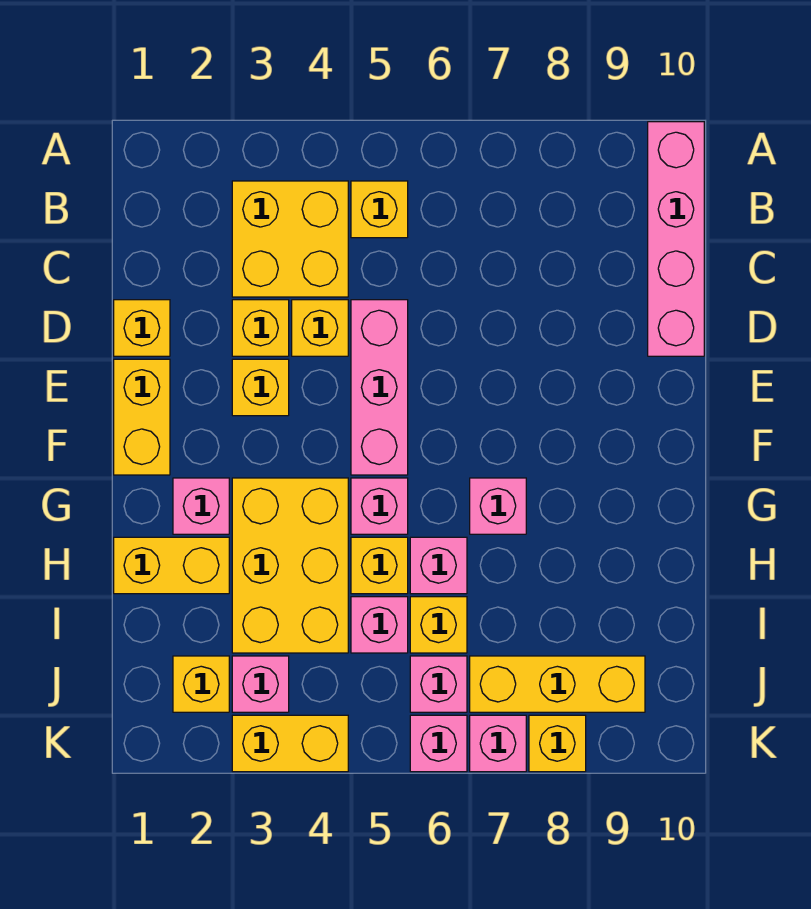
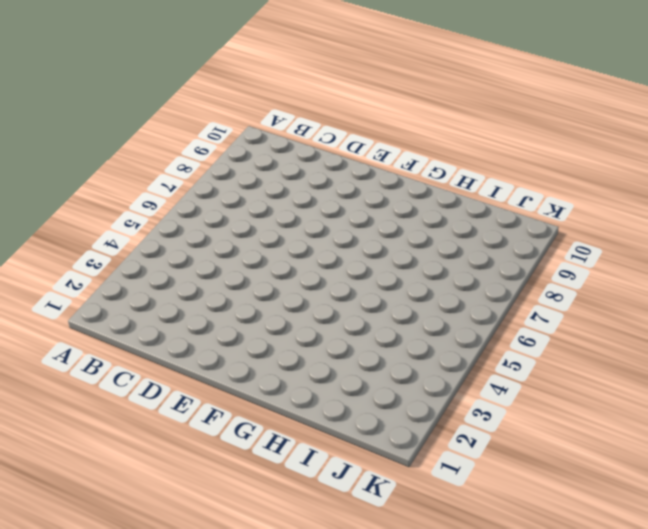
none -> pink brick A10:D10 level 1
none -> yellow brick B3:C4 level 1
none -> yellow brick B5 level 1

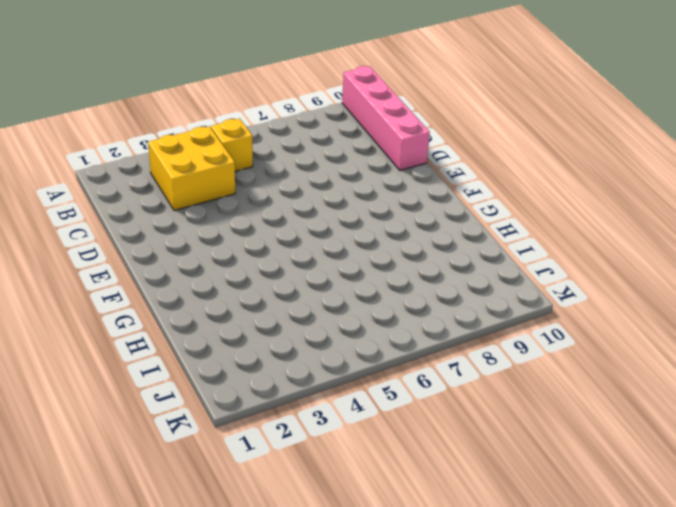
none -> yellow brick D1 level 1
none -> yellow brick D3 level 1
none -> yellow brick D4 level 1

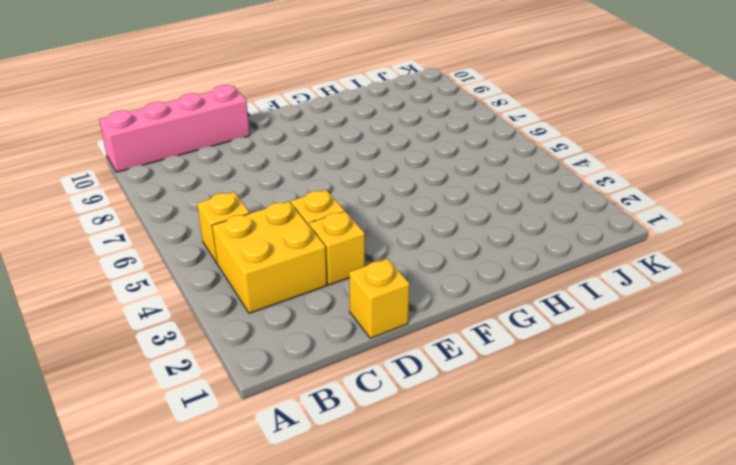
none -> pink brick D5:F5 level 1
none -> yellow brick E1:F1 level 1
none -> yellow brick E3 level 1

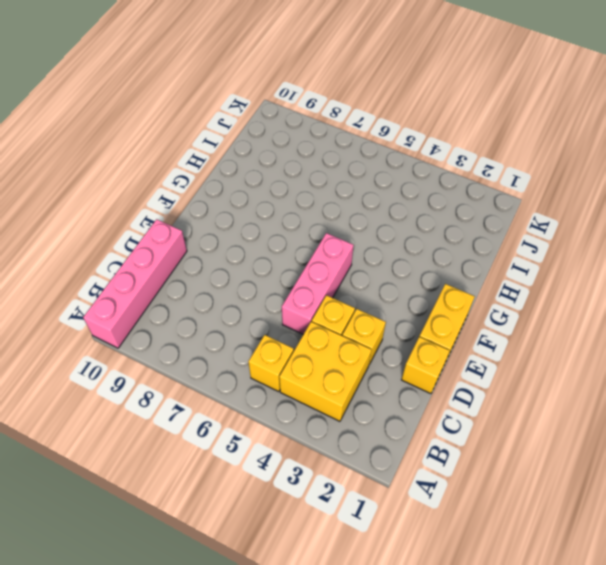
none -> yellow brick E3 level 1
none -> pink brick G2 level 1
none -> yellow brick G3:I4 level 1

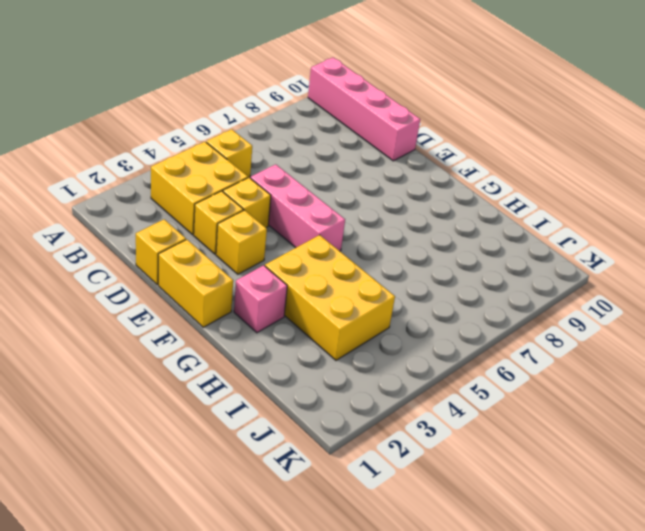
none -> pink brick G5 level 1
none -> pink brick G7 level 1
none -> yellow brick H1:H2 level 1

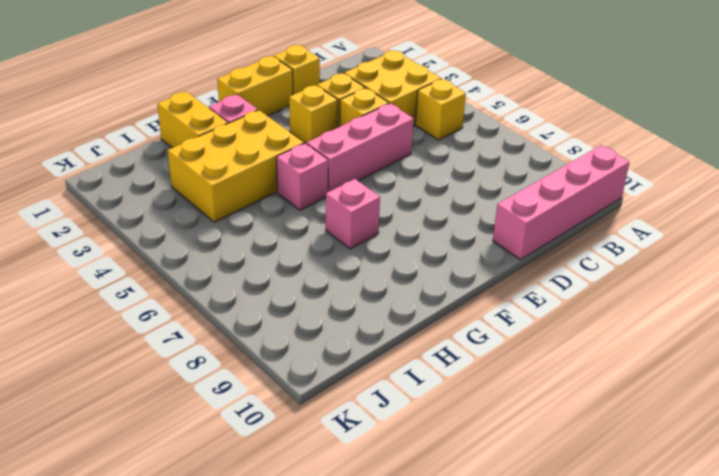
none -> yellow brick H5 level 1
none -> pink brick H6 level 1
none -> pink brick I5 level 1

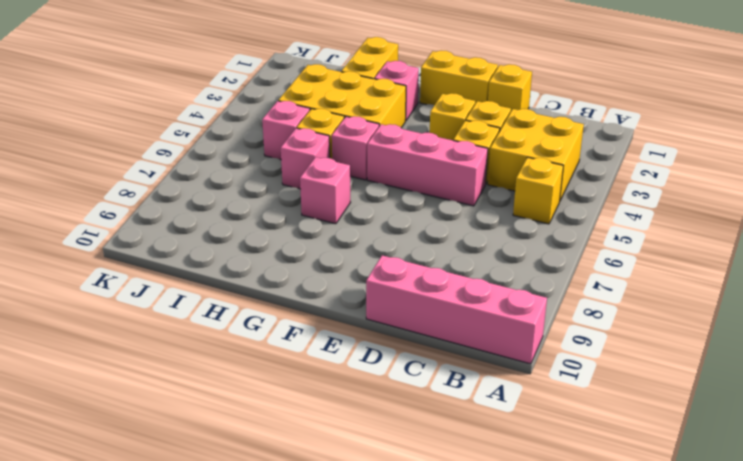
none -> yellow brick I6 level 1
none -> yellow brick J2 level 1
none -> pink brick J3 level 1

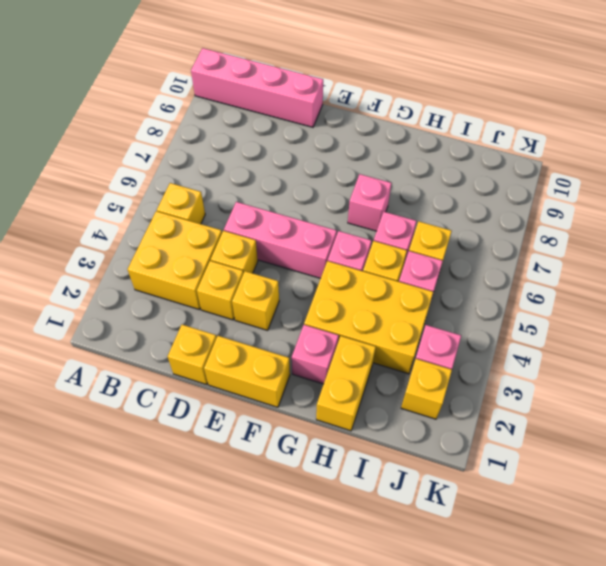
none -> pink brick J6 level 1
none -> yellow brick J7:J9 level 1
none -> yellow brick K3:K4 level 1

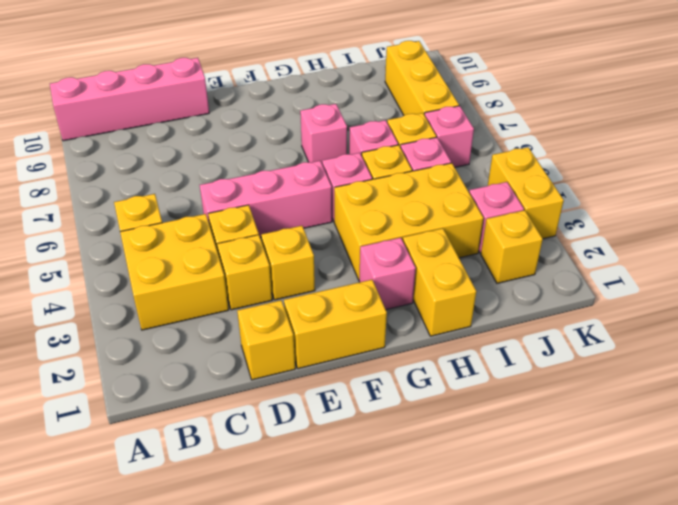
none -> pink brick K6 level 1
none -> pink brick K7 level 1
none -> yellow brick K8 level 1

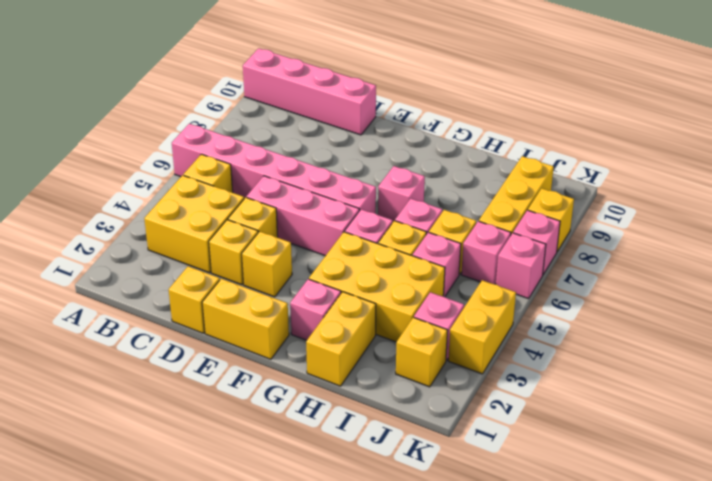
pink brick A6:F6 level 1 -> none

